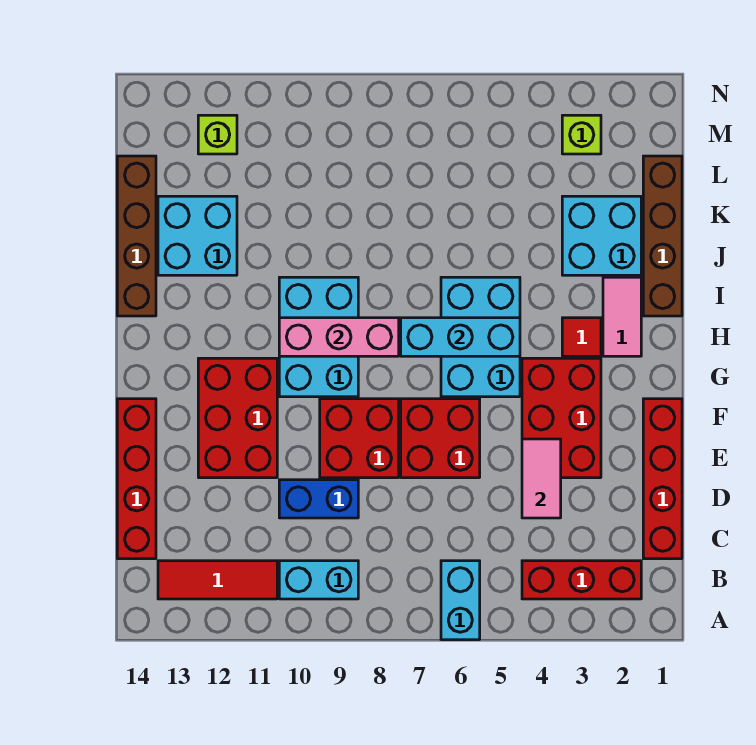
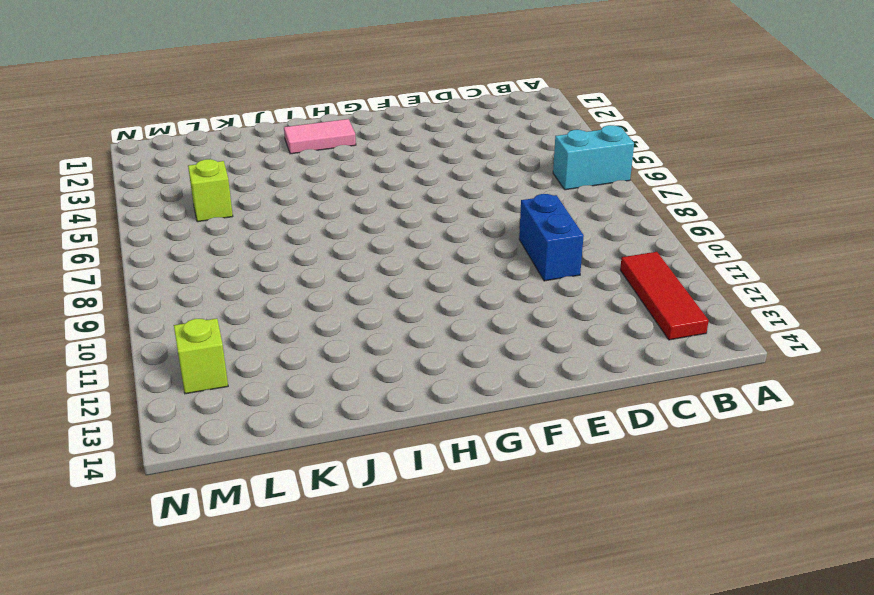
lime brick L5 level 1 -> lime brick M3 level 1
none -> red brick B2:B4 level 1
none -> cyan brick B9:B10 level 1
none -> red brick C1:F1 level 1

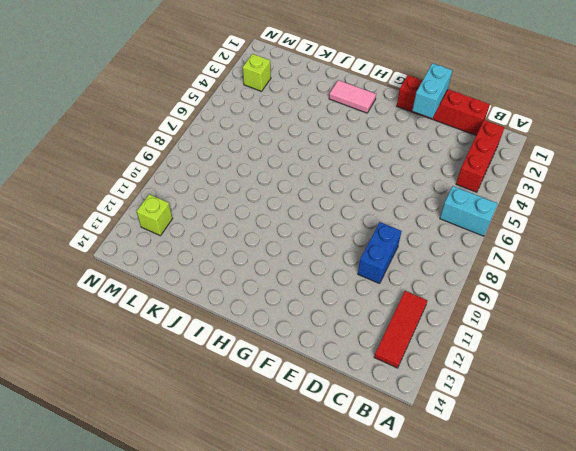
cyan brick E1:E2 level 2 -> cyan brick B9:B10 level 1
none -> red brick C14:F14 level 1
none -> red brick E3:G4 level 1
none -> red brick E6:F7 level 1

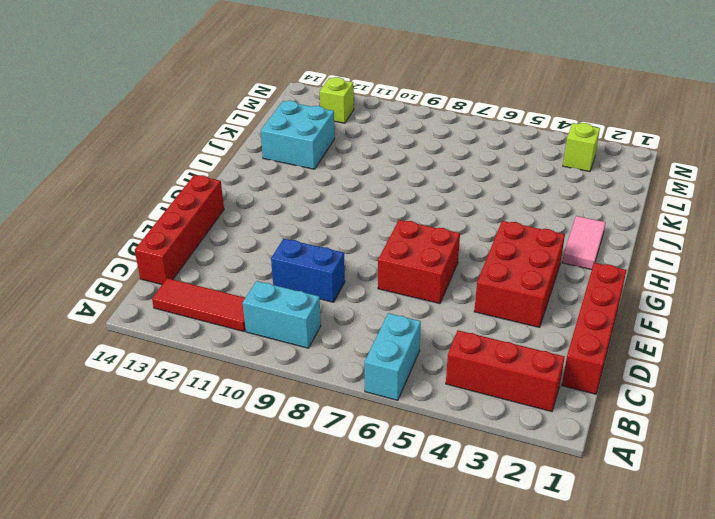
none -> red brick E8:F9 level 1
none -> red brick E11:G12 level 1
none -> cyan brick G5:I6 level 1

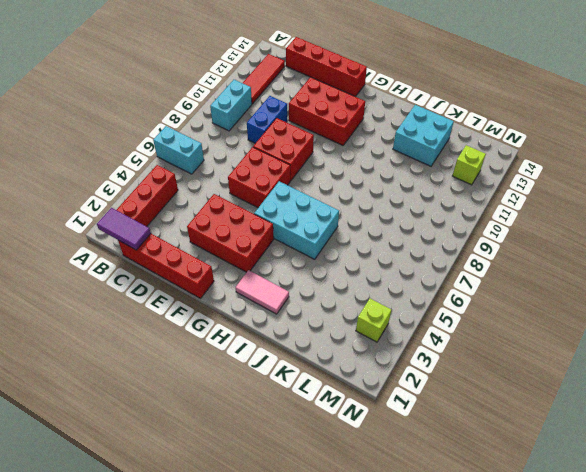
purple tile B1:C1 level 2 -> none
none -> cyan brick G9:I10 level 1
none -> red tile H3 level 1
none -> brown brick I1:L1 level 1

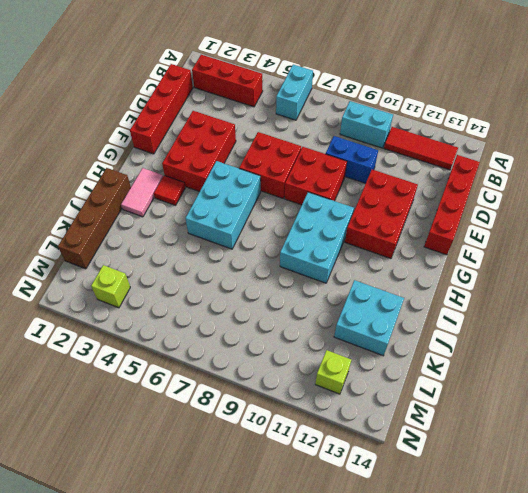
none -> brown brick I14:L14 level 1
none -> cyan brick J2:K3 level 1
none -> pink tile D4:E4 level 2

